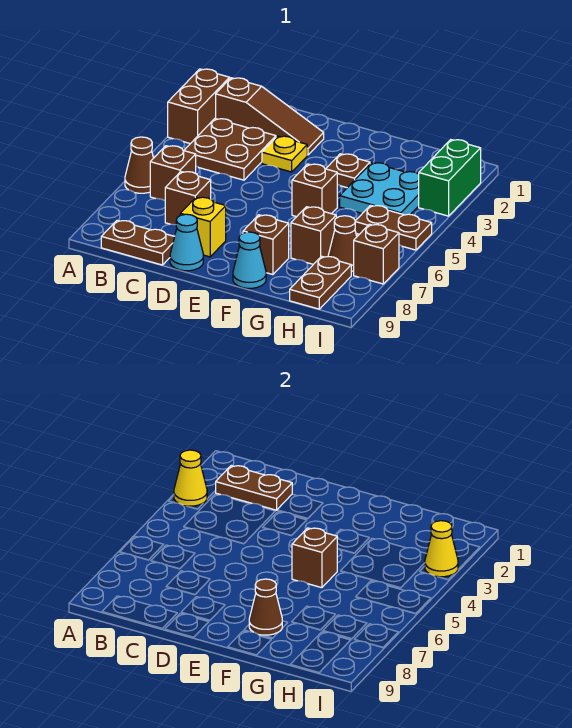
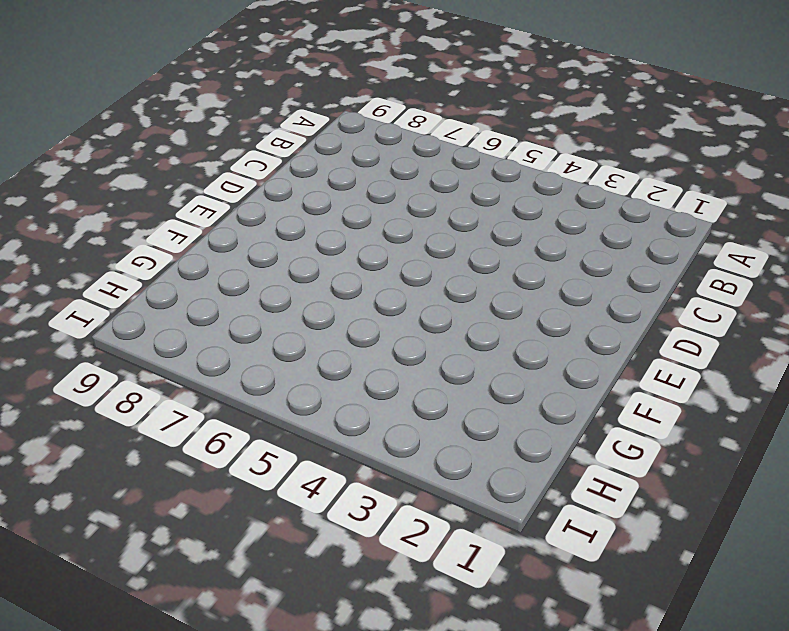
none -> brown brick A2:A3 level 1
none -> brown cone A6 level 1
none -> brown slope B2:D2 level 1 top B

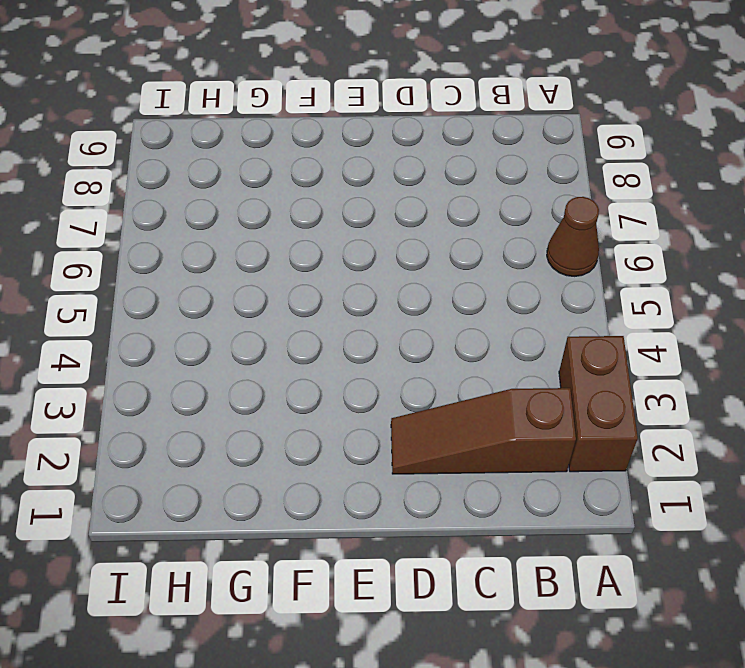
none -> brown plate B3:C4 level 1
none -> brown brick B6 level 1
none -> brown plate B9:C9 level 1

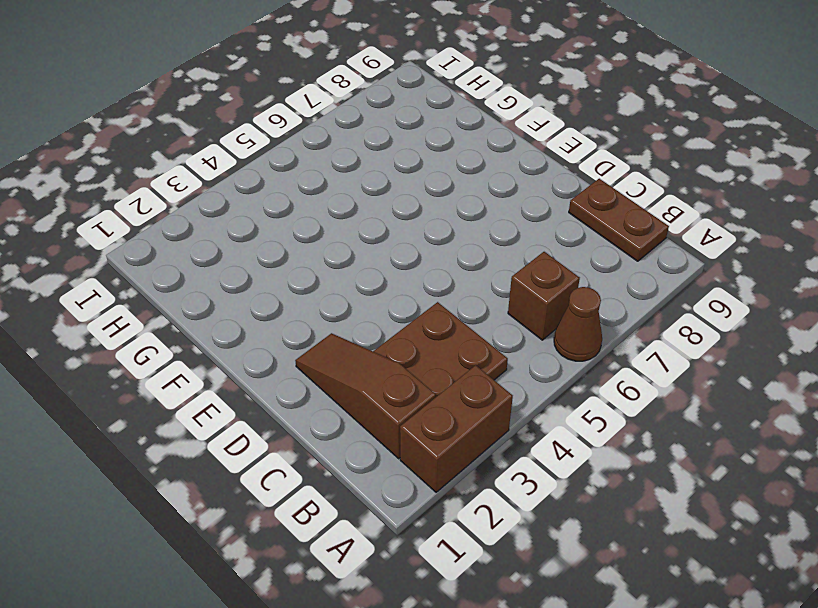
none -> brown brick C7 level 1
none -> yellow plate D3 level 1
none -> yellow brick D8 level 1

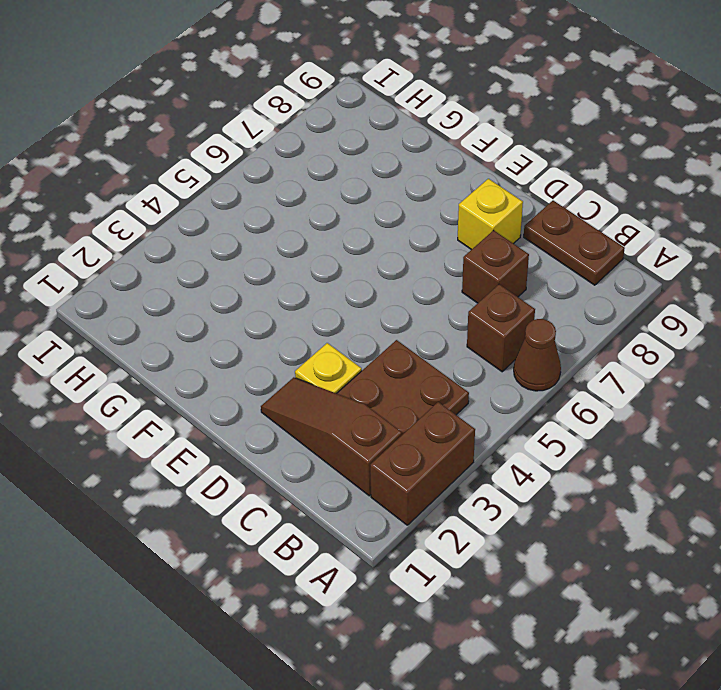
none -> cyan cone D9 level 1
none -> brown plate F3 level 1
none -> brown brick F5 level 1

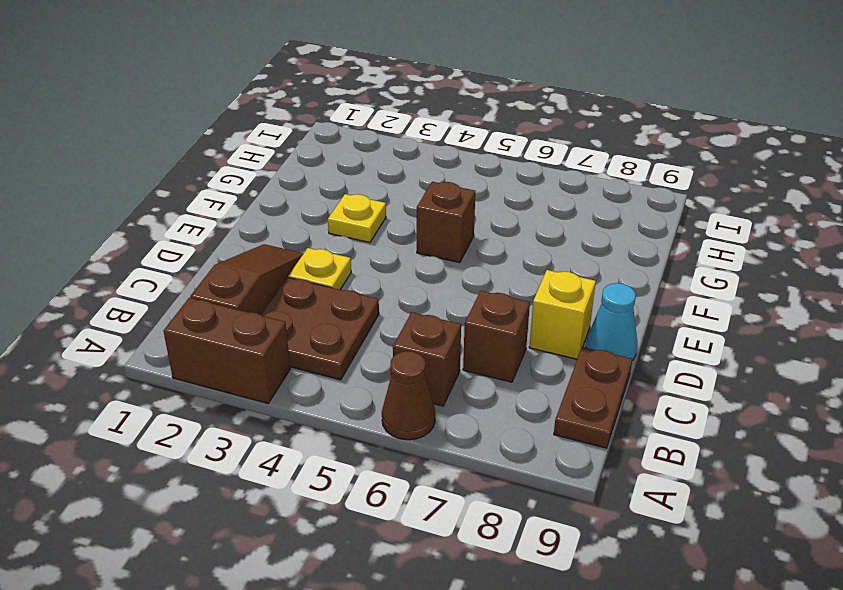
yellow plate F3 level 1 -> brown plate F3 level 1
none -> brown brick F8 level 1
none -> cyan cone F9 level 1
none -> cyan plate G3:H4 level 1

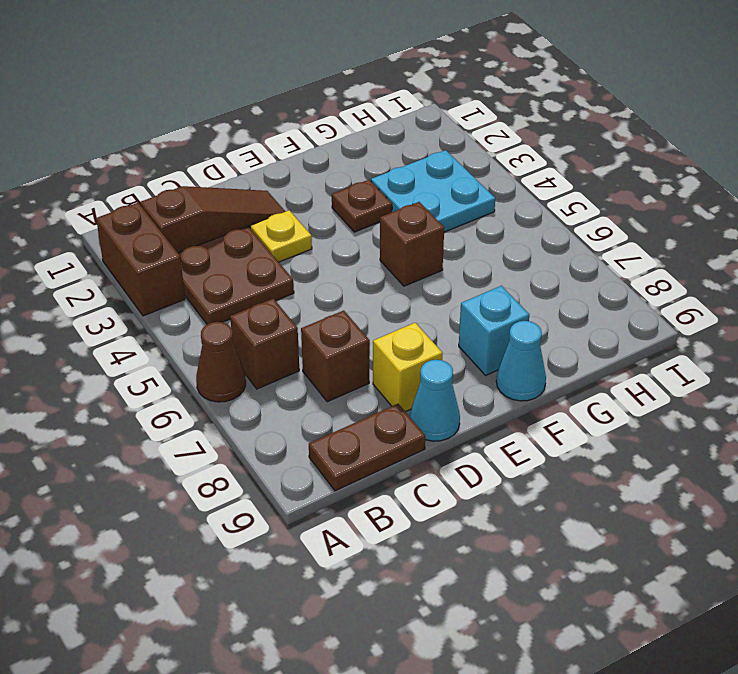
cyan brick F8 level 1 -> brown brick F8 level 1
none -> brown brick G7 level 1
none -> brown plate H5:I5 level 1
none -> brown cone H7 level 1

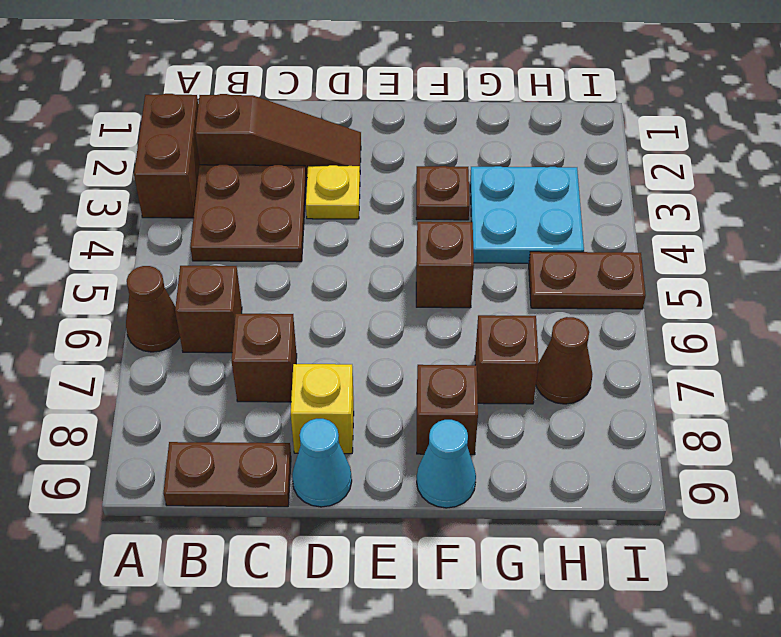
none -> brown plate H8:H9 level 1
none -> green brick I2:I3 level 1
none -> brown brick I7 level 1

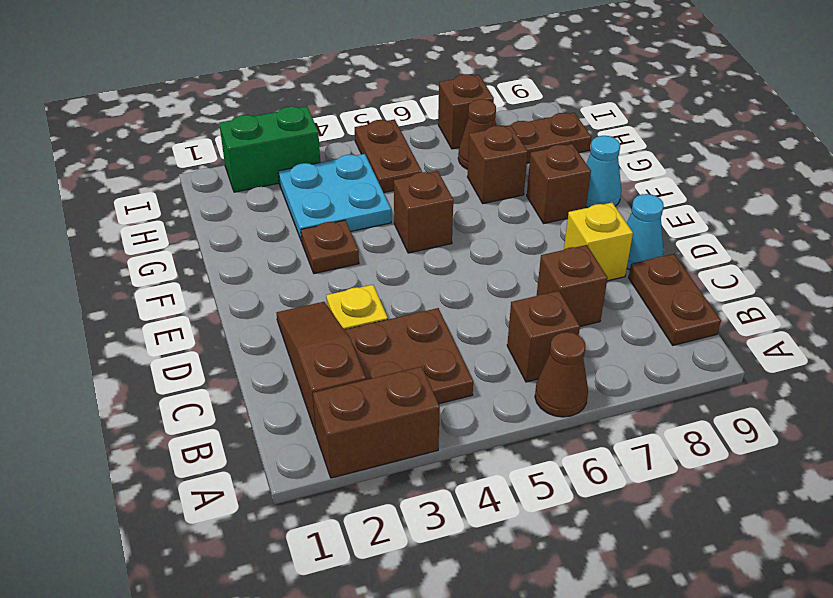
none -> yellow cone A3 level 2
none -> brown plate B2:C2 level 2
none -> brown brick F5 level 2

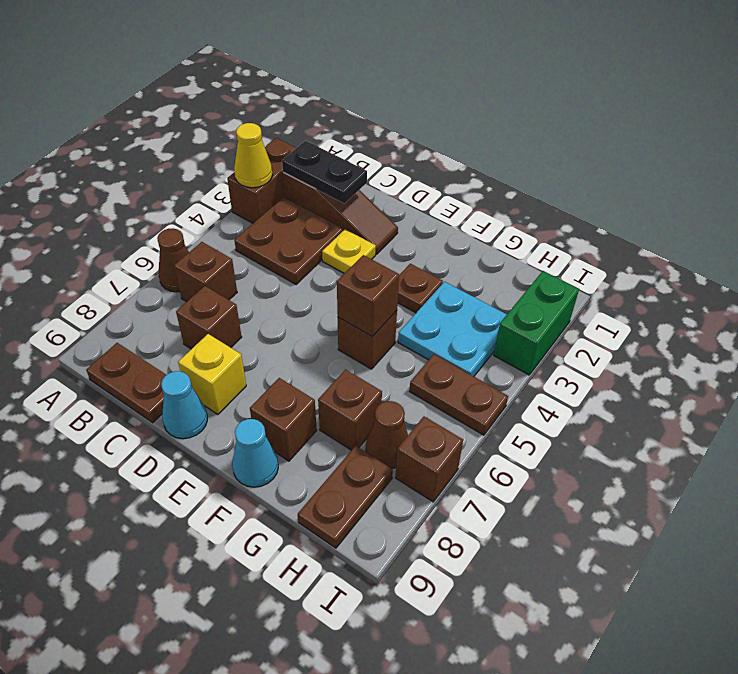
black plate B2:C2 level 2 -> brown plate B2:C2 level 2
none -> brown cone F8 level 2
none -> yellow cone I3 level 2

